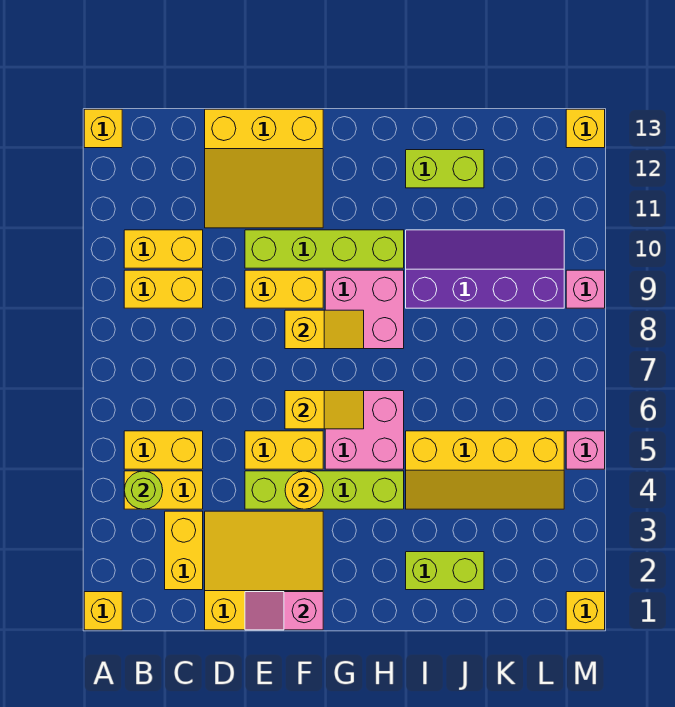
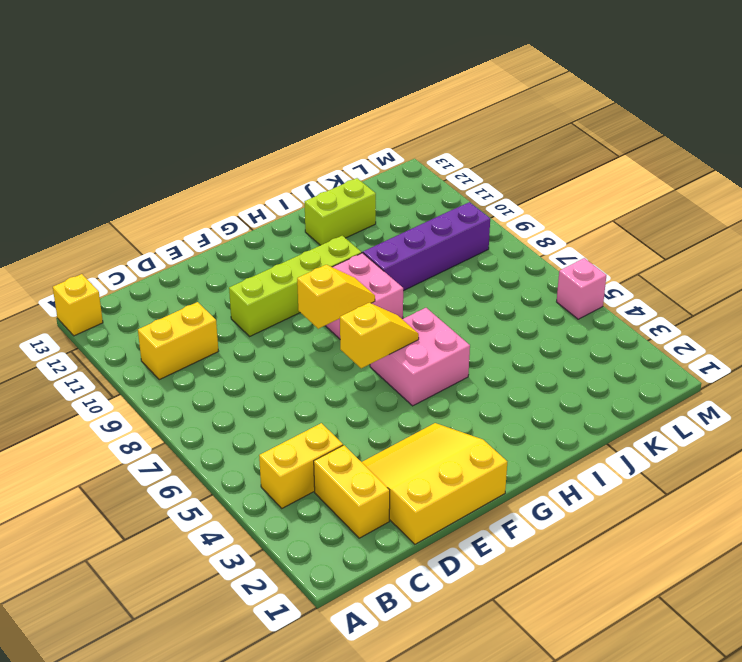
none -> yellow brick A1 level 1
none -> yellow brick B5:C5 level 1
none -> yellow brick B9:C9 level 1

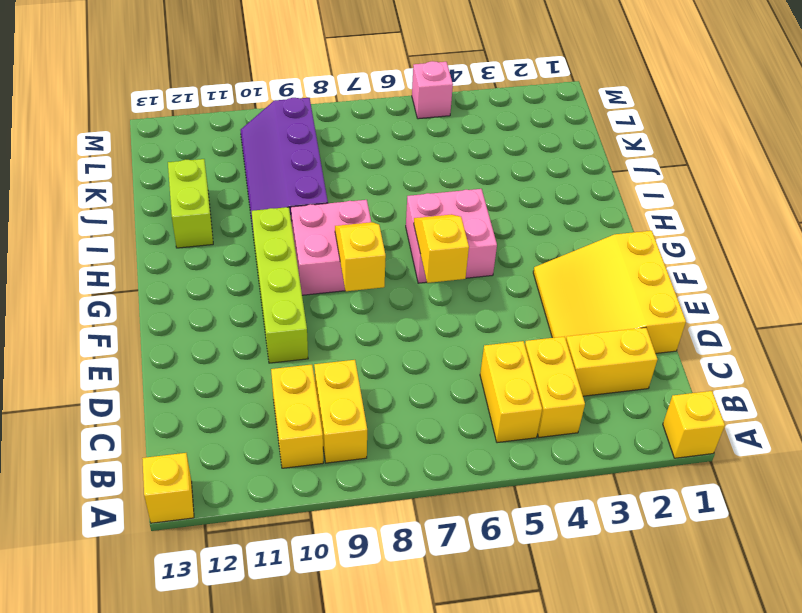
none -> yellow slope D11:F13 level 1 top 13
none -> lime brick E4:H4 level 1
none -> yellow brick E5:F5 level 1

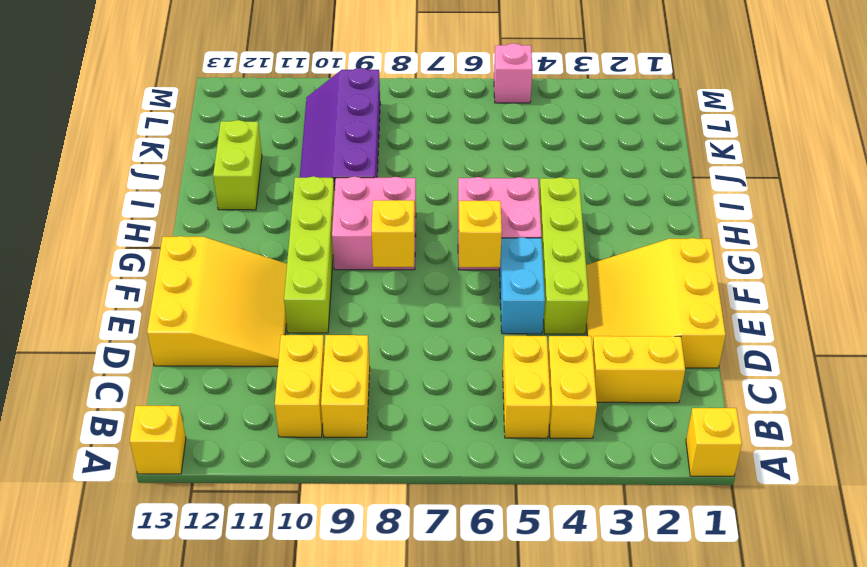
cyan brick E5:F5 level 1 -> yellow brick E5:F5 level 1
none -> yellow brick E9:F9 level 1
none -> lime brick I2:J2 level 1
none -> yellow slope I4:L5 level 1 top 5

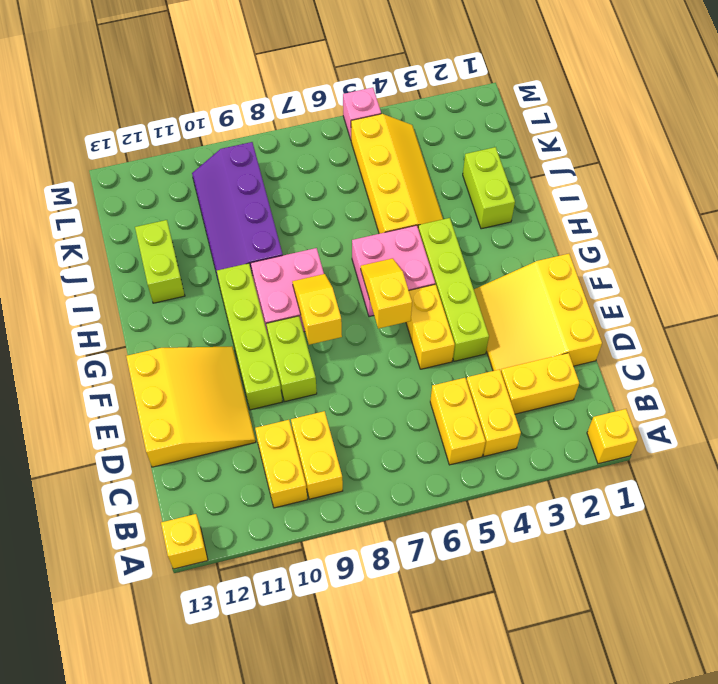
lime brick E9:F9 level 1 -> yellow brick E9:F9 level 1
none -> yellow brick M1 level 1
none -> pink brick M9 level 1
none -> yellow brick M13 level 1

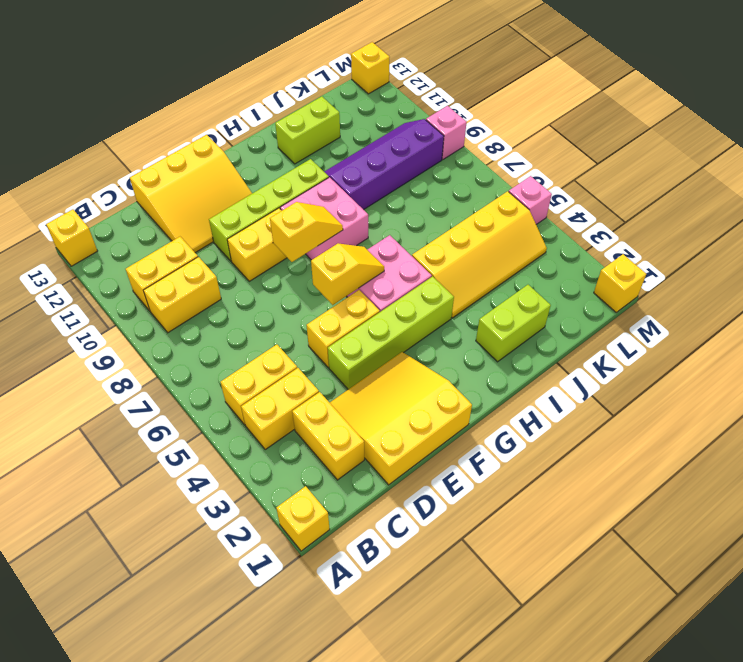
none -> lime round brick B4 level 2
none -> pink slope E1:F1 level 2 top F
none -> yellow round brick F4 level 2

